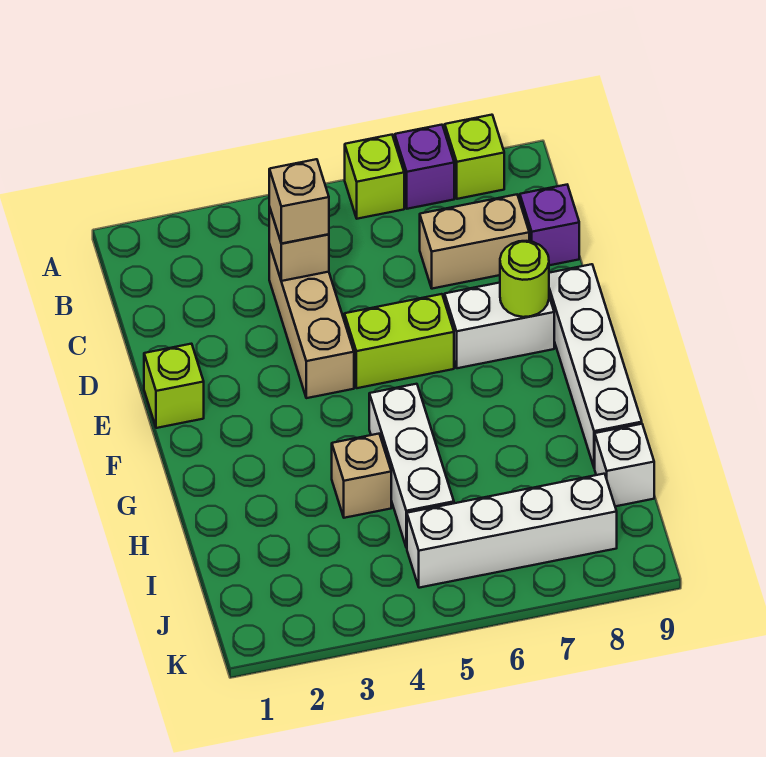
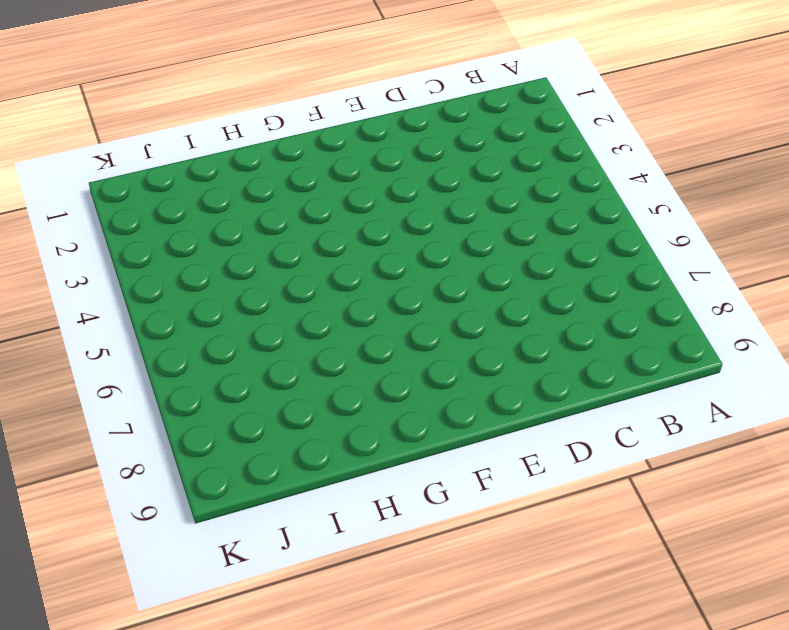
none -> lime brick A6 level 1
none -> purple brick A7 level 1
none -> lime brick A8 level 1

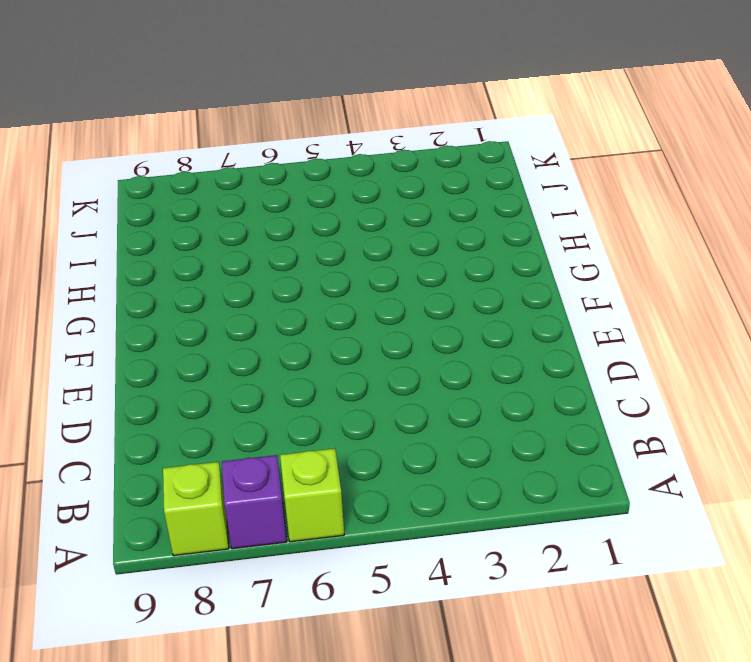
none -> tan brick C4:E4 level 1
none -> tan brick C7:C8 level 1
none -> purple brick C9 level 1

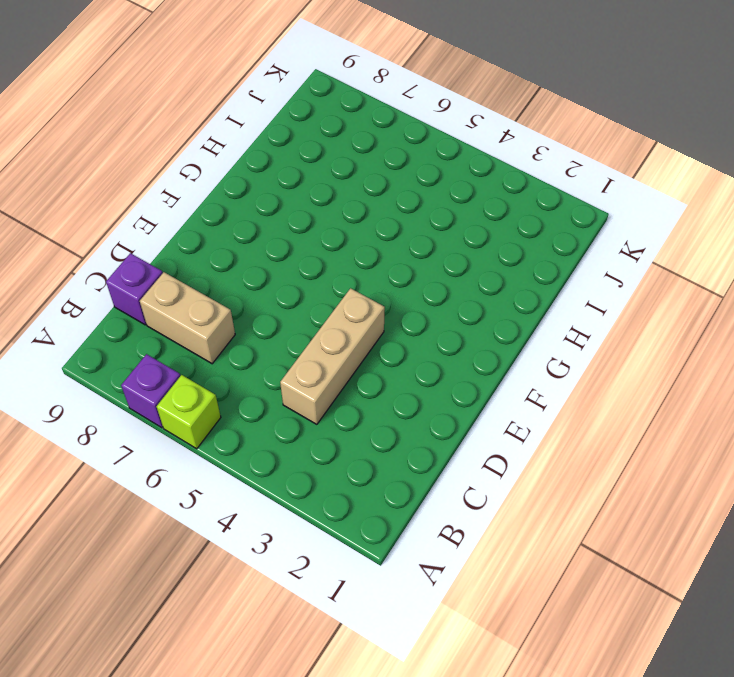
none -> lime brick A8 level 1
none -> lime brick E1 level 1
none -> lime brick E5:E6 level 1

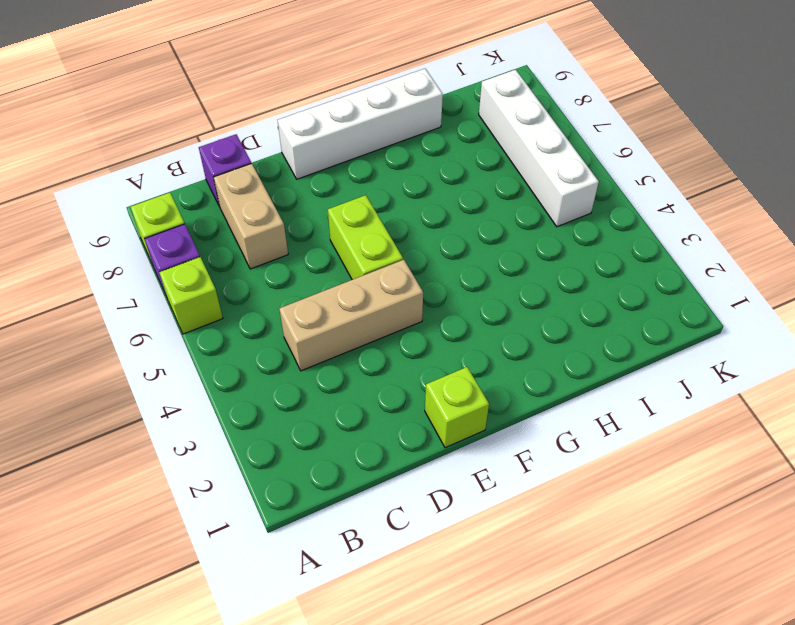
none -> white brick E7:E8 level 1
none -> white brick G5:I5 level 1
none -> tan brick H4 level 1

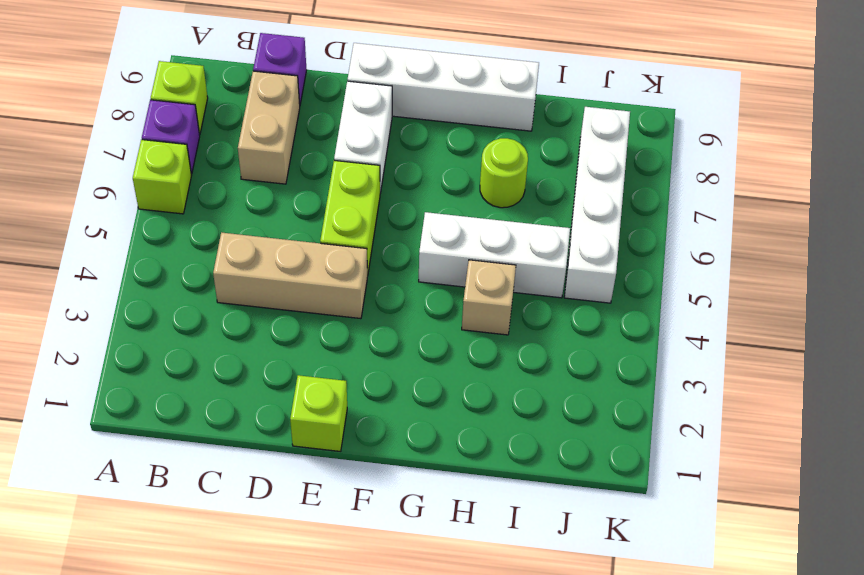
lime round brick H7 level 1 -> lime round brick E8 level 2
none -> white brick I9 level 1
none -> tan brick C4 level 2
none -> tan brick C4 level 3

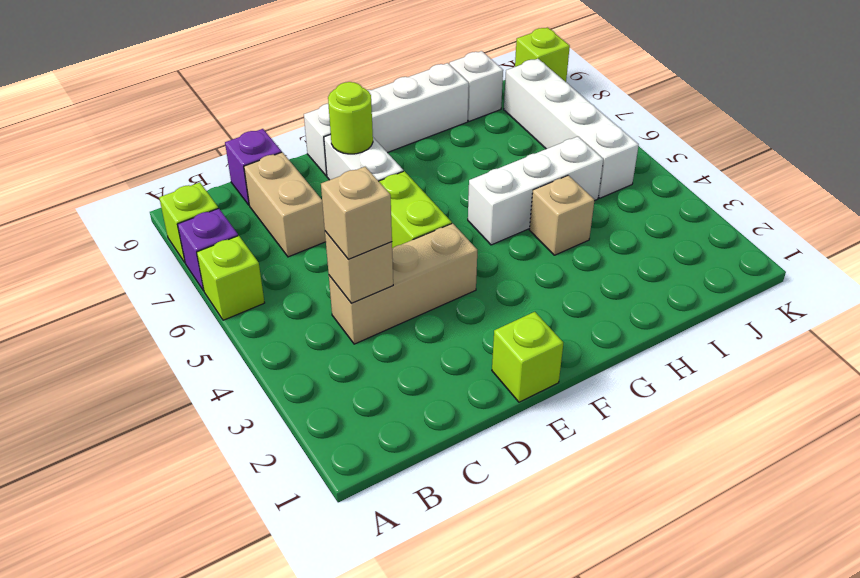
lime brick K9 level 1 -> none

